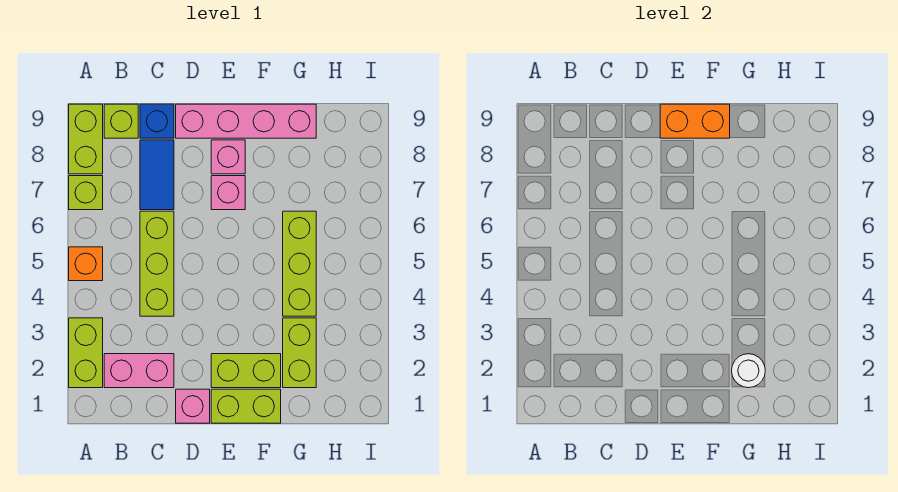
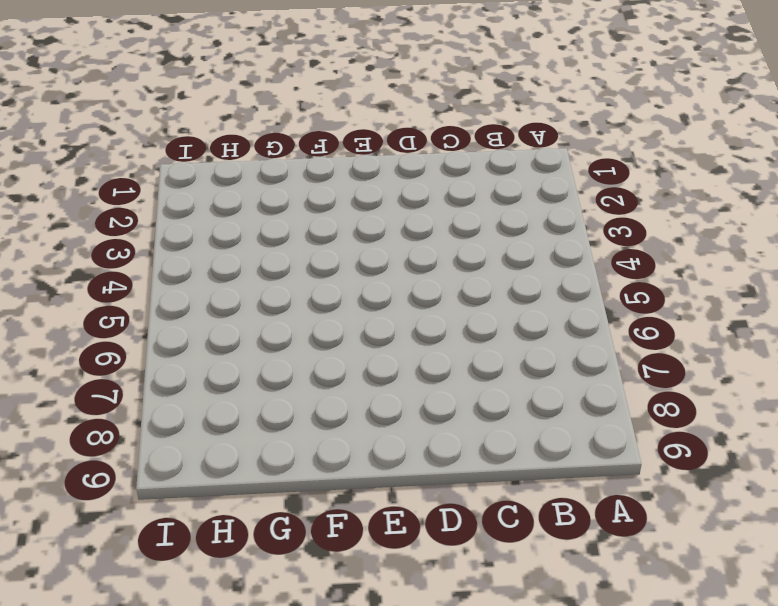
none -> lime brick A2:A3 level 1
none -> orange brick A5 level 1
none -> lime brick A7 level 1

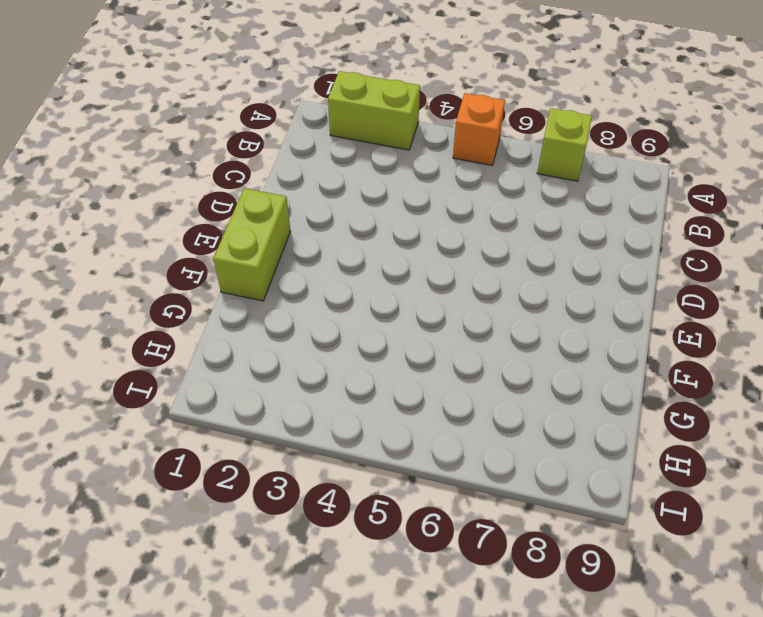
none -> lime brick A8:A9 level 1
none -> pink brick B2:C2 level 1
none -> lime brick B9 level 1

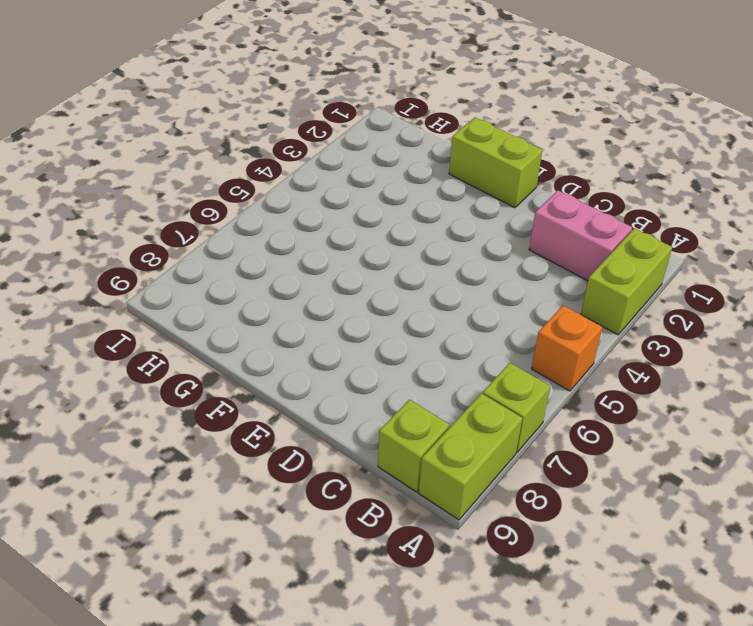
none -> lime brick C4:C6 level 1
none -> blue tile C7:C8 level 1
none -> blue brick C9 level 1

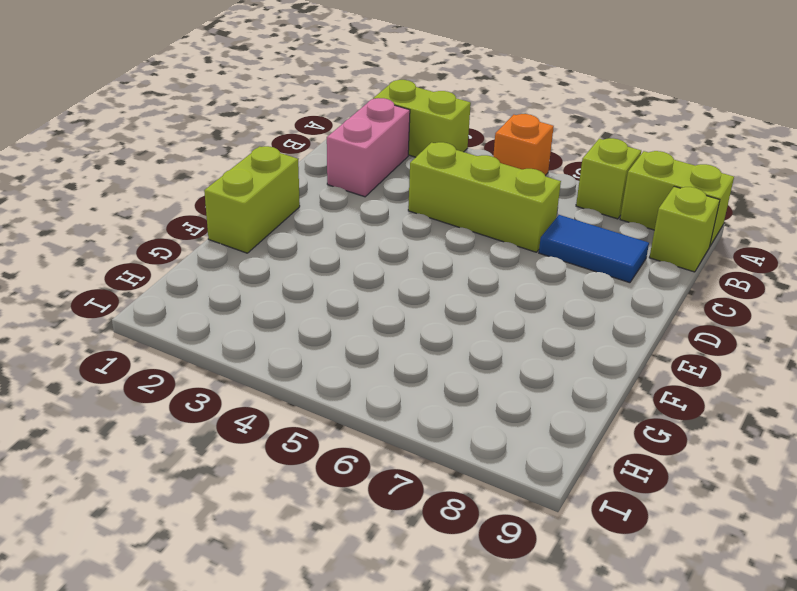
none -> blue brick C9 level 1
none -> pink brick D1 level 1
none -> pink brick D9:G9 level 1

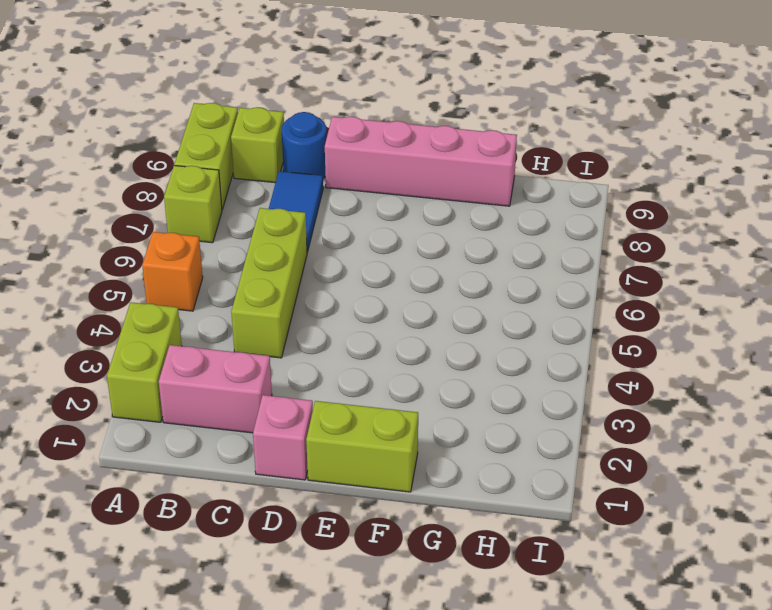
blue round brick C9 level 1 -> blue brick C9 level 1
none -> lime brick E2:F2 level 1
none -> pink brick E7 level 1
none -> pink brick E8 level 1

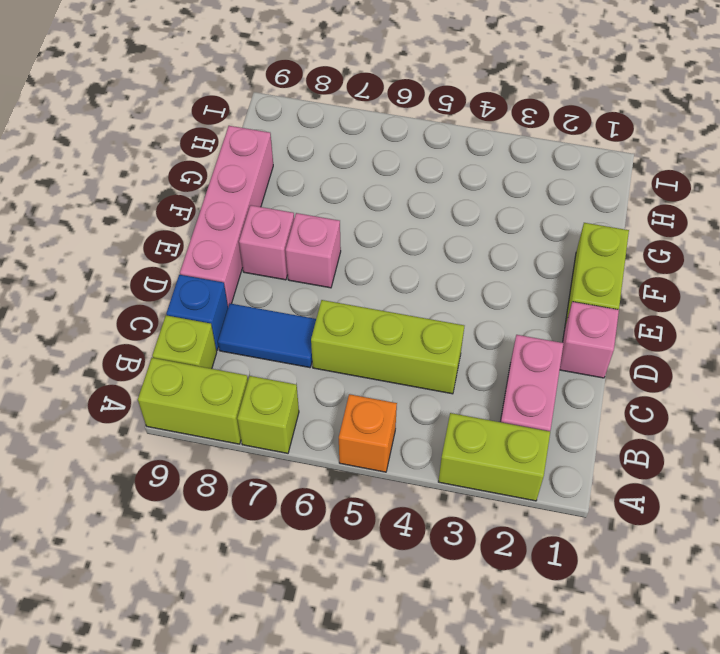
none -> lime brick E2:F2 level 1
none -> lime brick G2:G3 level 1
none -> lime brick G4:G6 level 1

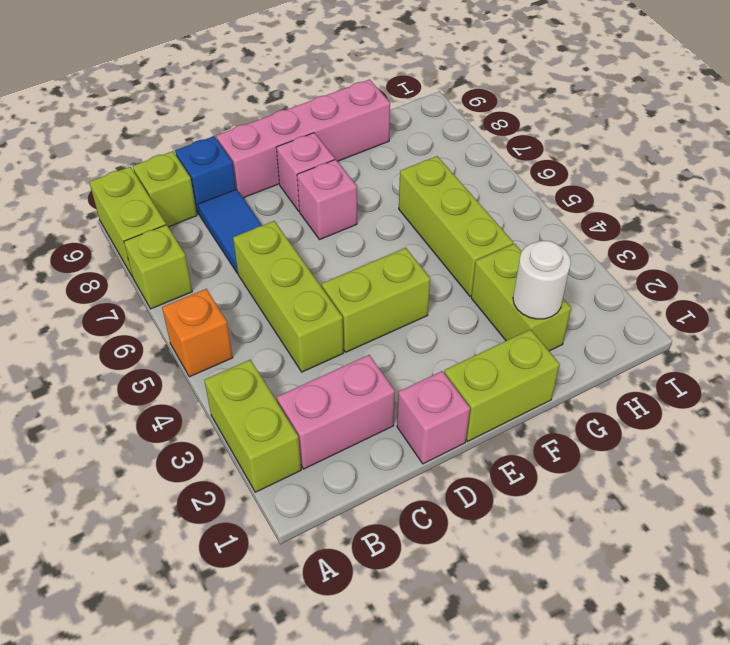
lime brick D4:E4 level 1 -> lime brick E2:F2 level 1
none -> orange brick E9:F9 level 2

